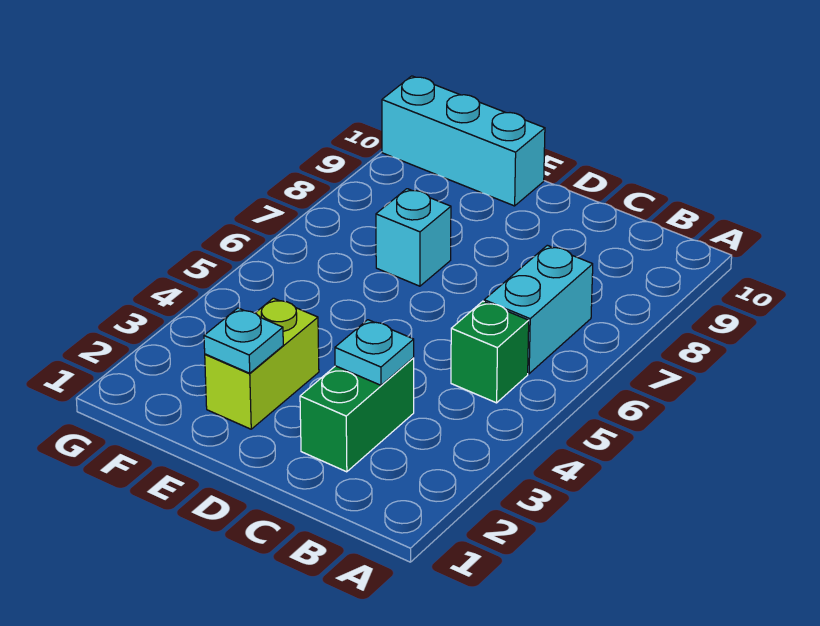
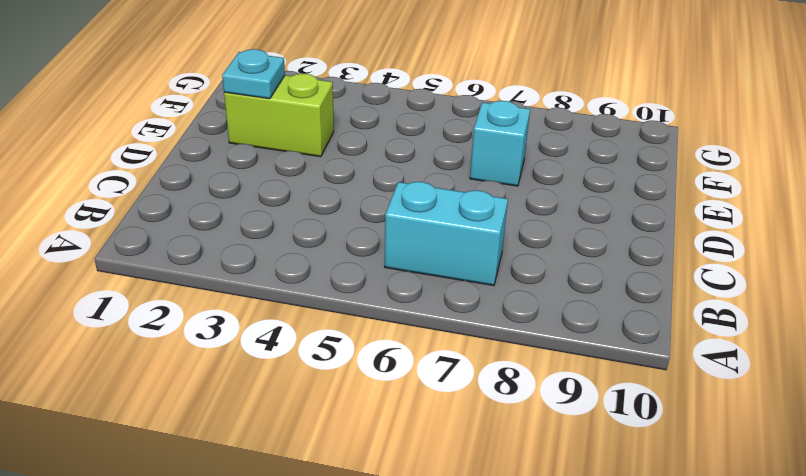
none -> green brick B5 level 1
none -> green brick C2:C3 level 1

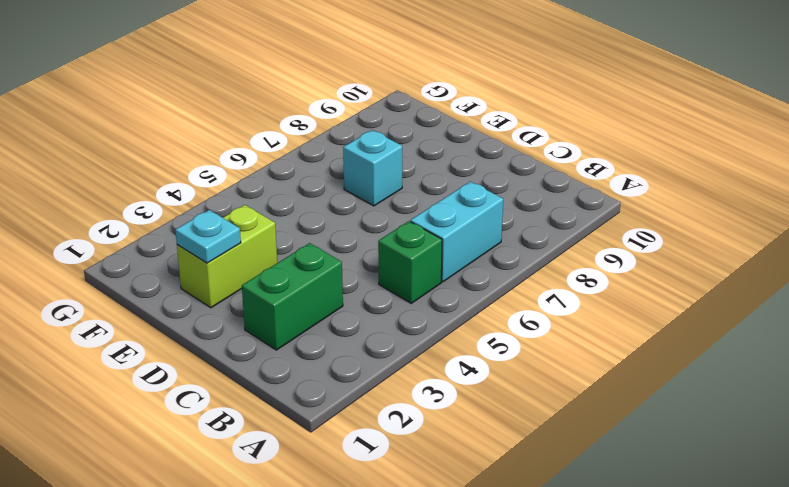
none -> cyan brick E10:G10 level 1
none -> cyan plate C3 level 2

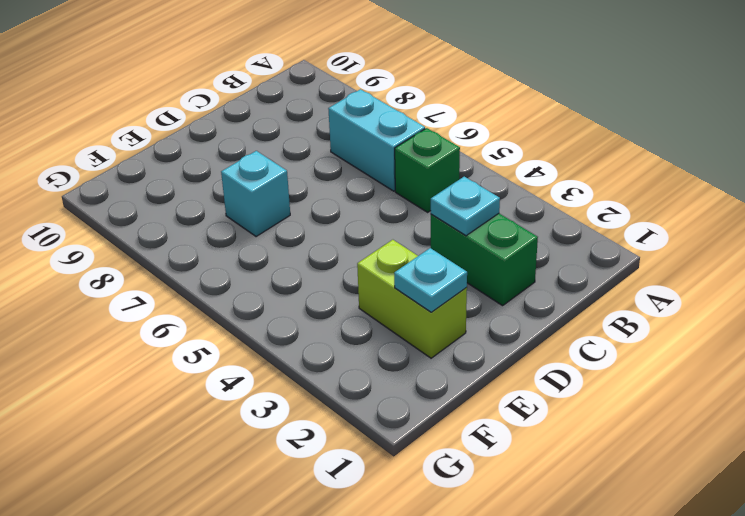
none -> cyan brick E10:G10 level 1

